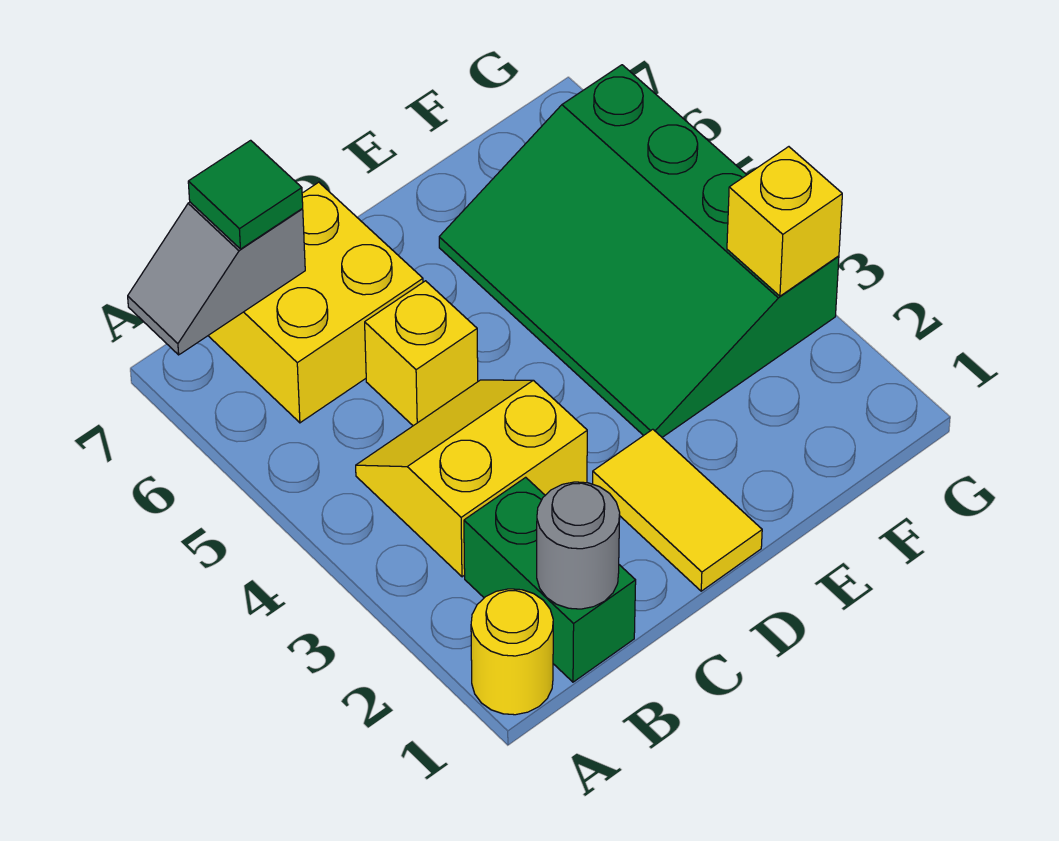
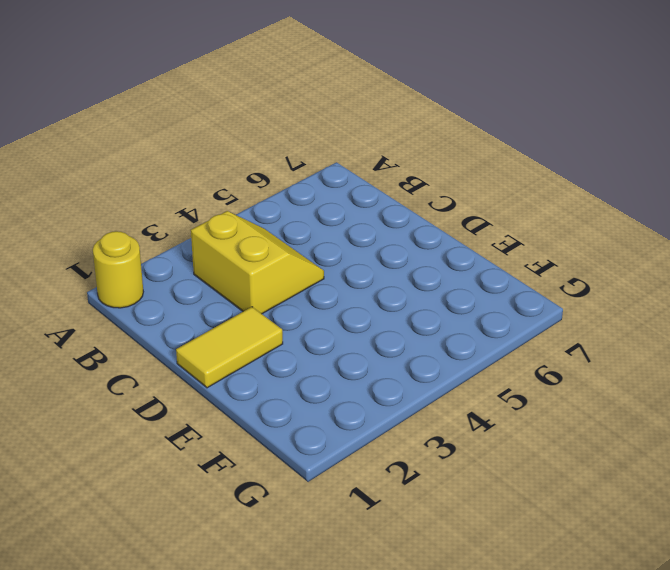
none -> green brick B1:B2 level 1
none -> yellow brick B6:C7 level 1

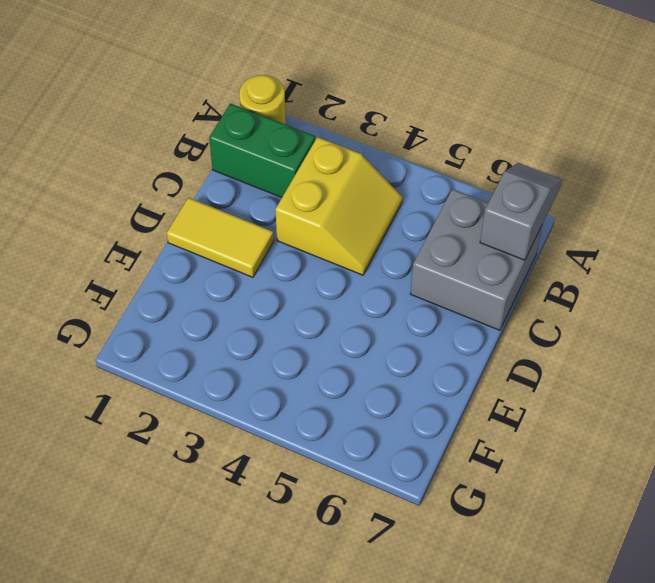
grey brick B6:C7 level 1 -> yellow brick B6:C7 level 1
none -> yellow brick C5 level 1
none -> green slope E3:G6 level 1 top G

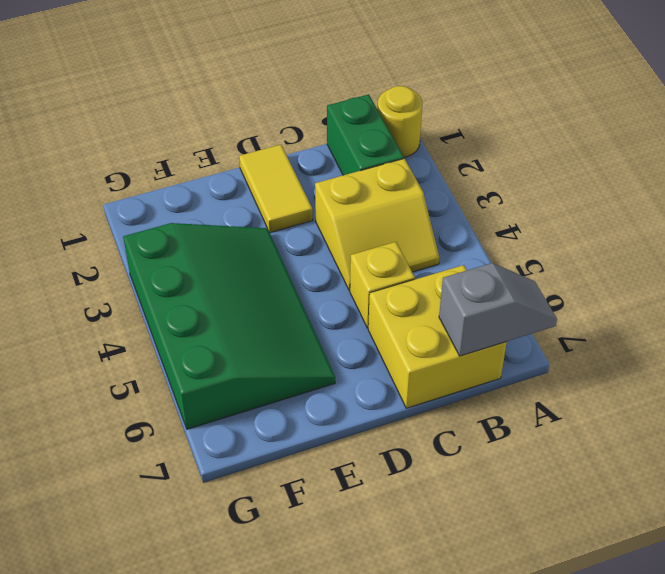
none -> grey round brick B1 level 2
none -> yellow brick G3 level 2

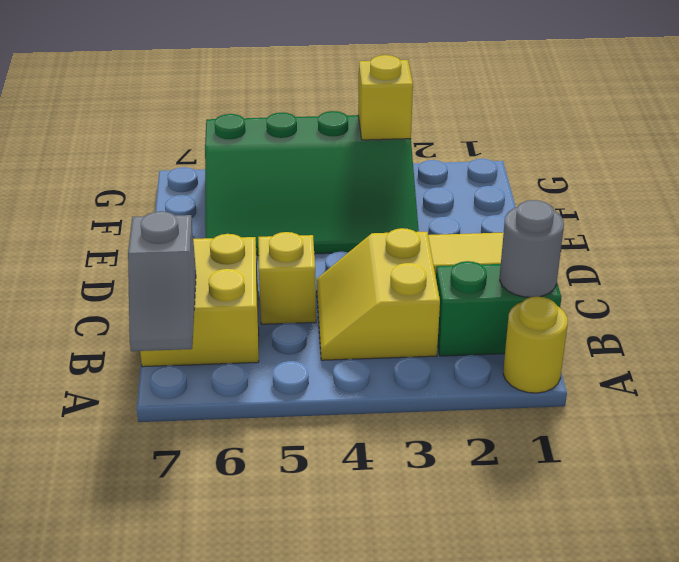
none -> green tile B7 level 3

